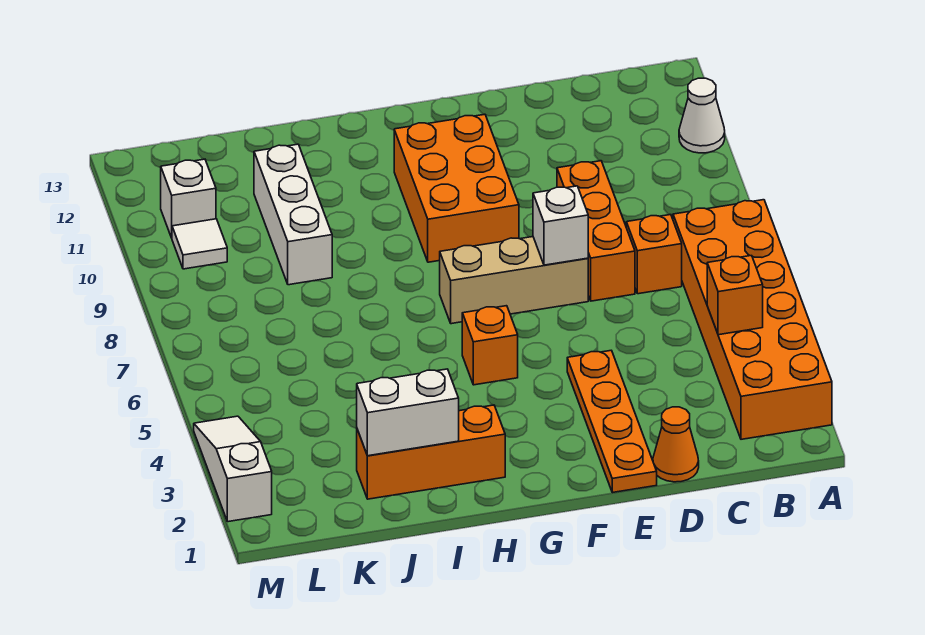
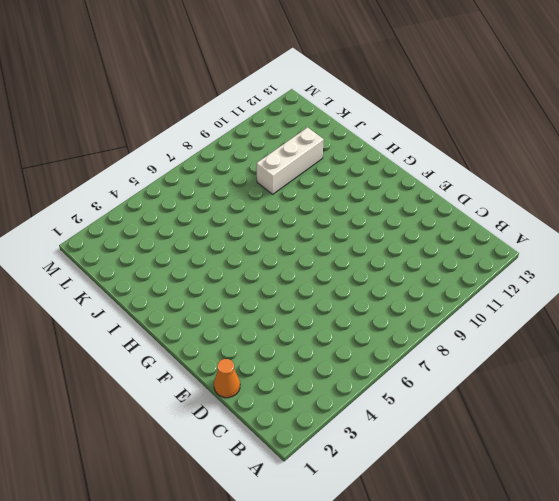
none -> orange brick A2:B7 level 1
none -> white cone A11 level 1
none -> orange brick C7 level 1

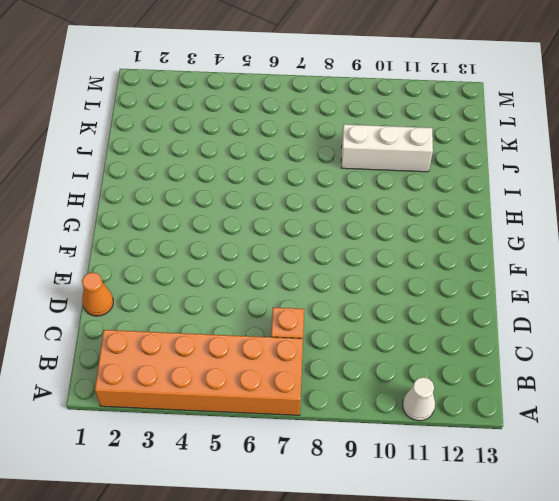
none -> orange brick D7:D9 level 1
none -> orange plate E1:E4 level 1
none -> tan brick E7:G7 level 1

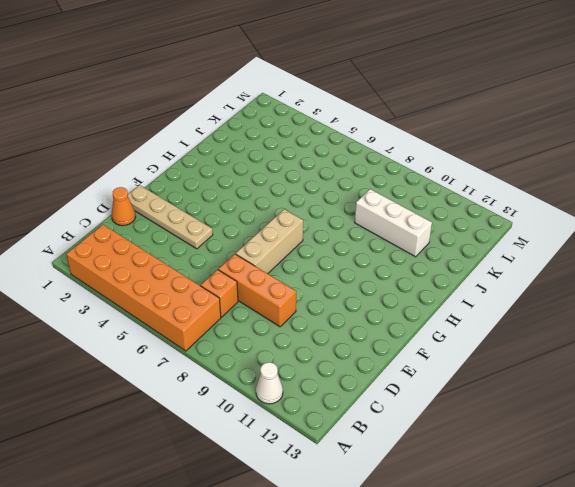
tan plate E1:E4 level 1 -> orange plate E1:E4 level 1
none -> orange brick F9:G11 level 1
none -> orange brick G5 level 1
none -> orange brick H2:J2 level 1

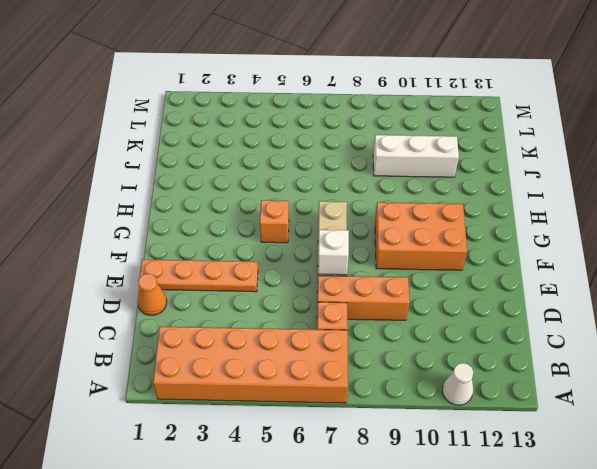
none -> orange brick H2:J2 level 1
none -> white tile L10 level 1
none -> white brick L11 level 1

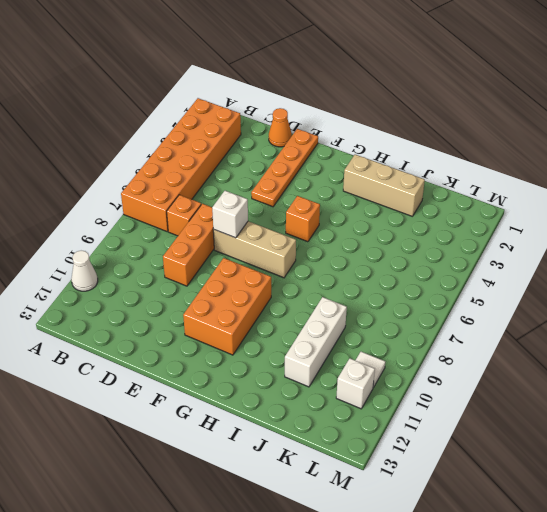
tan brick H2:J2 level 1 -> orange brick H2:J2 level 1
none -> white slope M2:M4 level 1 top 2
none -> orange brick B4 level 2
none -> white brick I2:J2 level 2

